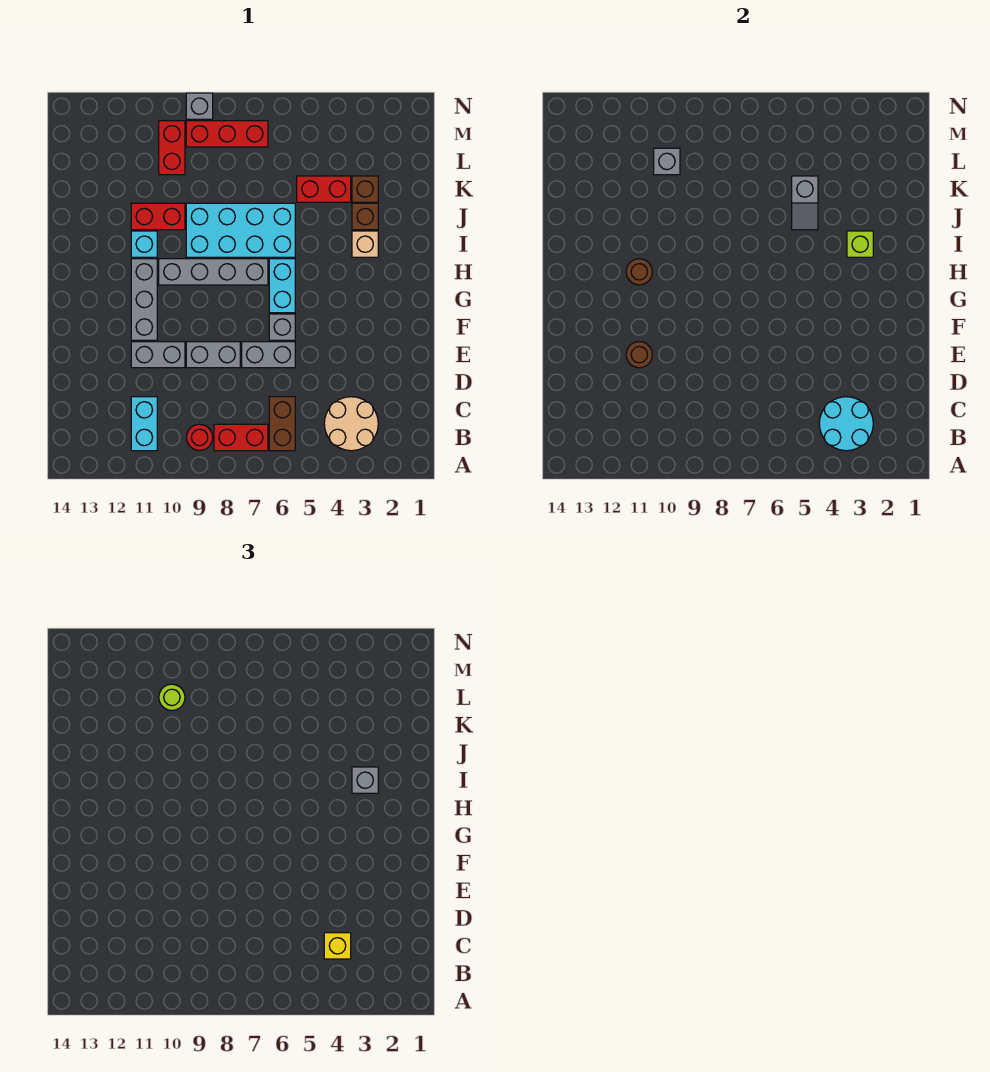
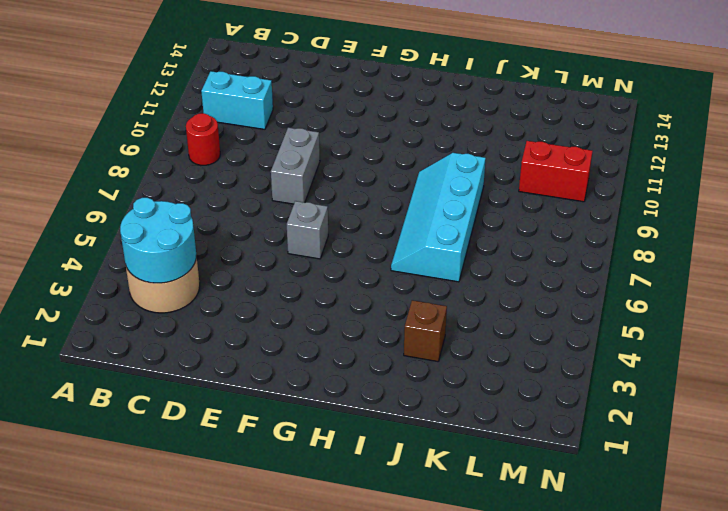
cyan slope I6:J9 level 1 top J -> cyan brick I6:J9 level 1
none -> brown brick B6:C6 level 1
none -> red brick B7:B8 level 1
none -> grey brick E6:E7 level 1
none -> grey brick E10:E11 level 1

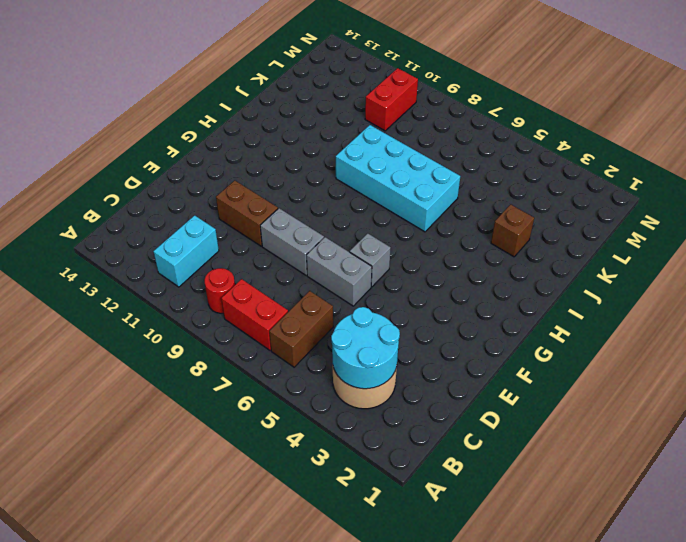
brown brick E10:E11 level 1 -> grey brick E10:E11 level 1
none -> grey brick F11:H11 level 1
none -> cyan brick G6:H6 level 1
none -> grey brick H7:H10 level 1
none -> tan brick I3 level 1

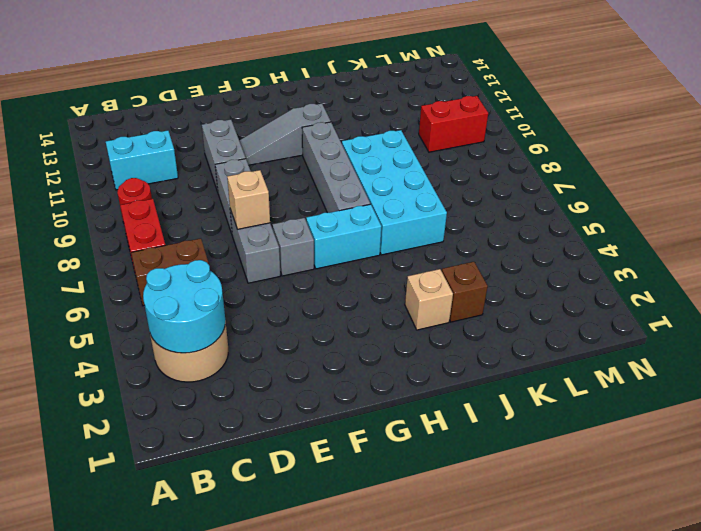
tan brick E7 level 2 -> none
grey slope F11:H11 level 1 top H -> grey brick F11:H11 level 1
none -> cyan brick I11 level 1
none -> red brick J10:J11 level 1
none -> brown brick K3 level 1
none -> red brick K4:K5 level 1

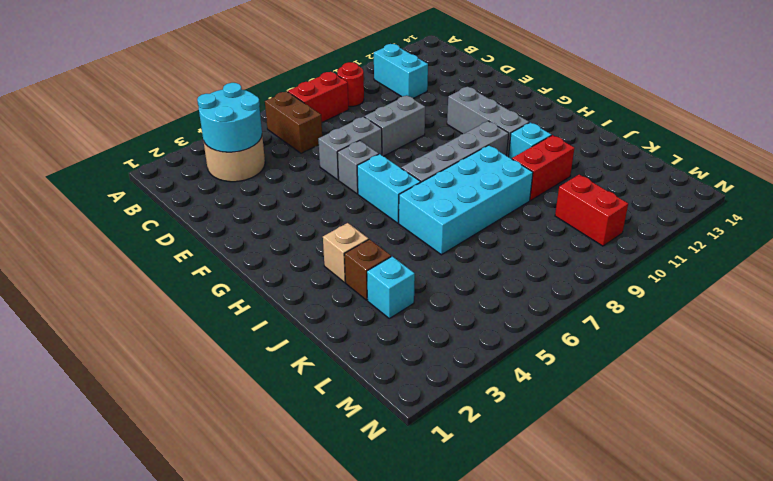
cyan brick K3 level 1 -> brown brick K3 level 1
none -> grey brick E10:E11 level 1
none -> red brick K4:K5 level 1
none -> red brick M7:M9 level 1
none -> grey brick N9 level 1

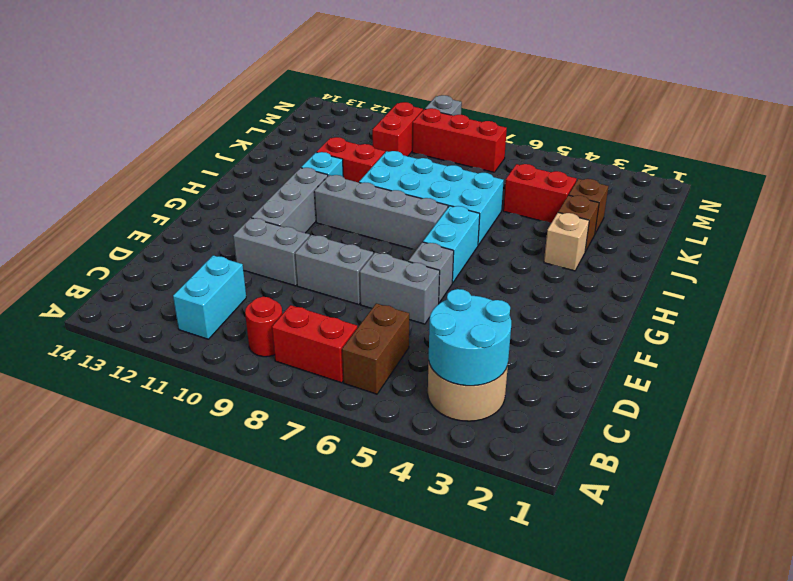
none -> brown round brick E11 level 2
none -> brown round brick H11 level 2
none -> lime brick I3 level 2
none -> grey slope J5:K5 level 2 top K

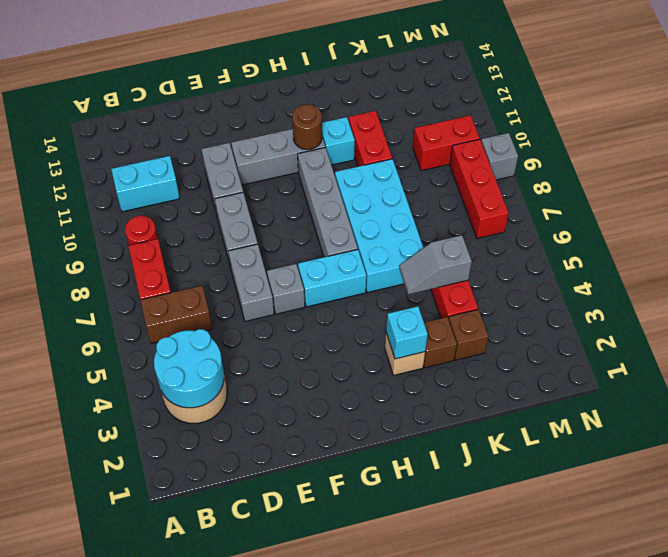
cyan brick I3 level 2 -> lime brick I3 level 2
none -> brown round brick E11 level 2
none -> grey brick L10 level 2
none -> yellow brick C4 level 3
none -> grey brick I3 level 3

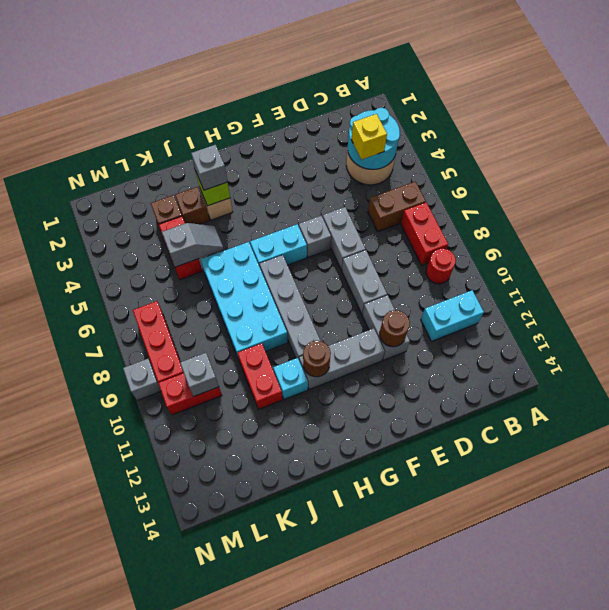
none -> lime round brick L10 level 3

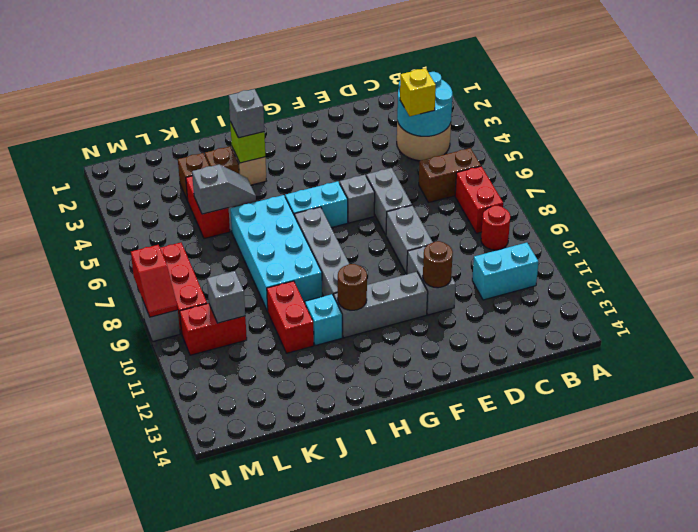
red slope N8:N9 level 2 top 8 -> none
none -> lime round brick L10 level 3

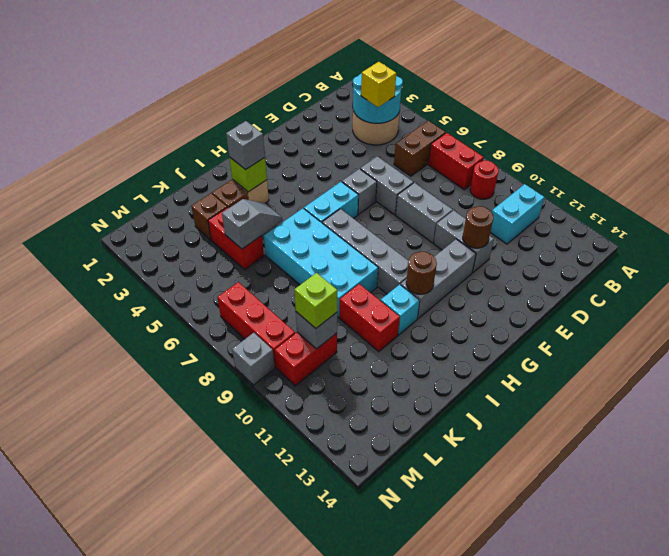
lime brick L10 level 3 -> lime round brick L10 level 3

